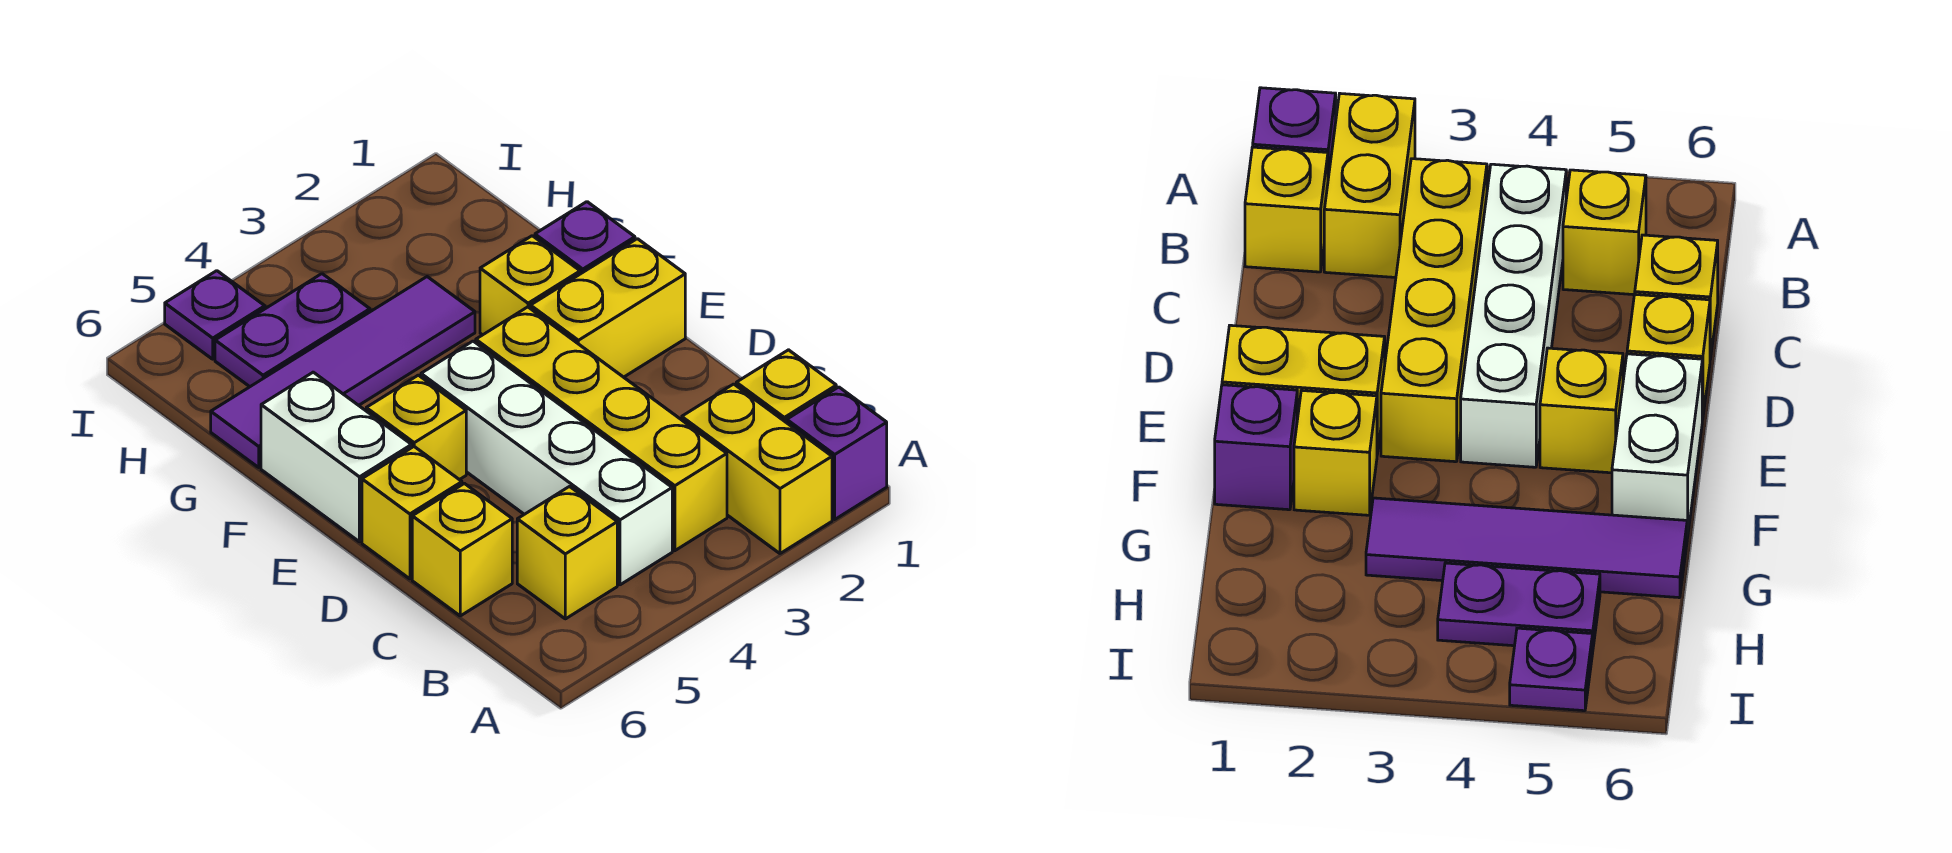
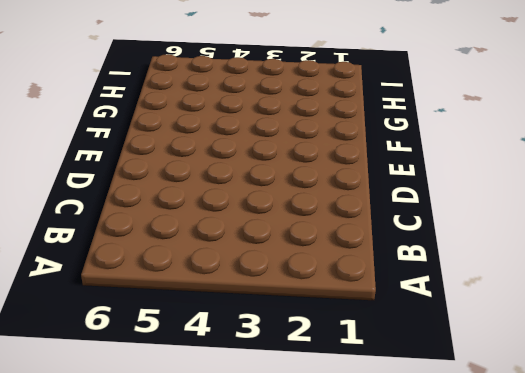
none -> purple brick A1 level 1
none -> yellow brick A2:B2 level 1
none -> yellow brick B1 level 1

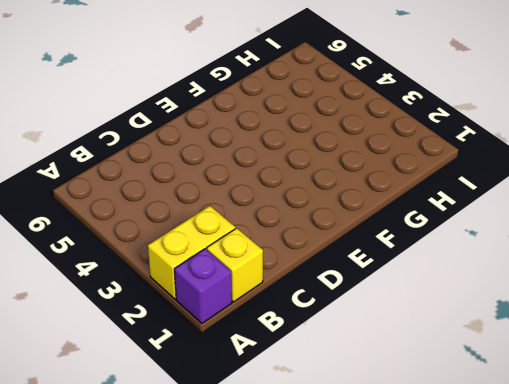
none -> yellow brick B3:E3 level 1
none -> white brick B4:E4 level 1
none -> yellow brick B5 level 1

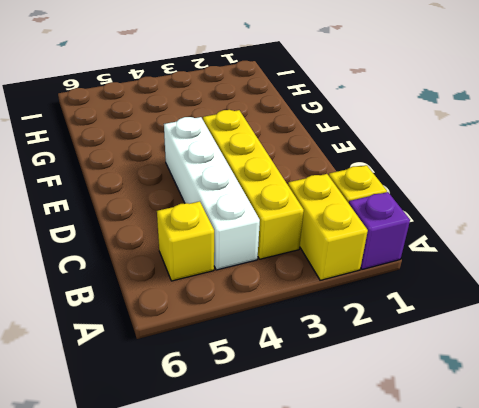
none -> yellow brick C6 level 1
none -> yellow brick D6 level 1
none -> yellow brick E1:E2 level 1

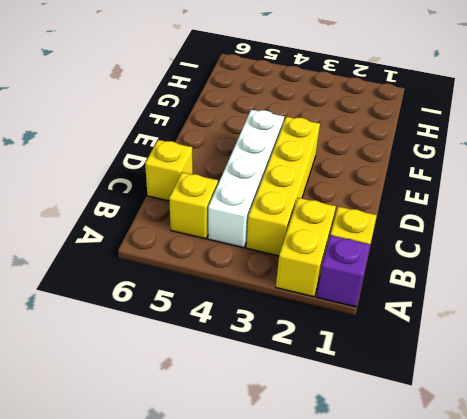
none -> yellow brick D6 level 1
none -> yellow brick E1:E2 level 1
none -> yellow brick E5 level 1

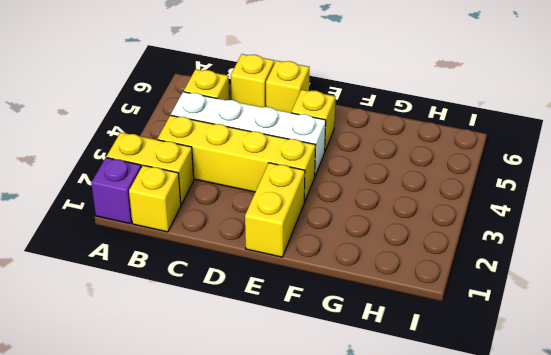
none -> white brick E6:F6 level 1
none -> purple brick F1 level 1
none -> yellow brick F2 level 1

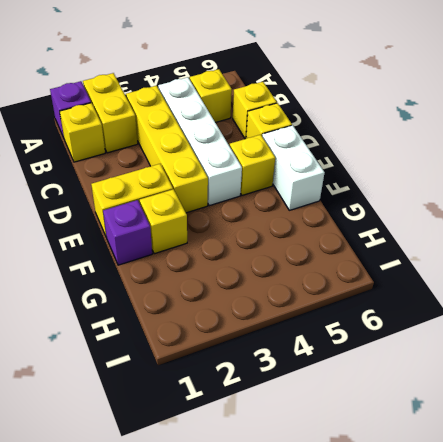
none -> purple tile G3:G6 level 1
none -> purple plate H4:H5 level 1
none -> purple plate I5 level 1

